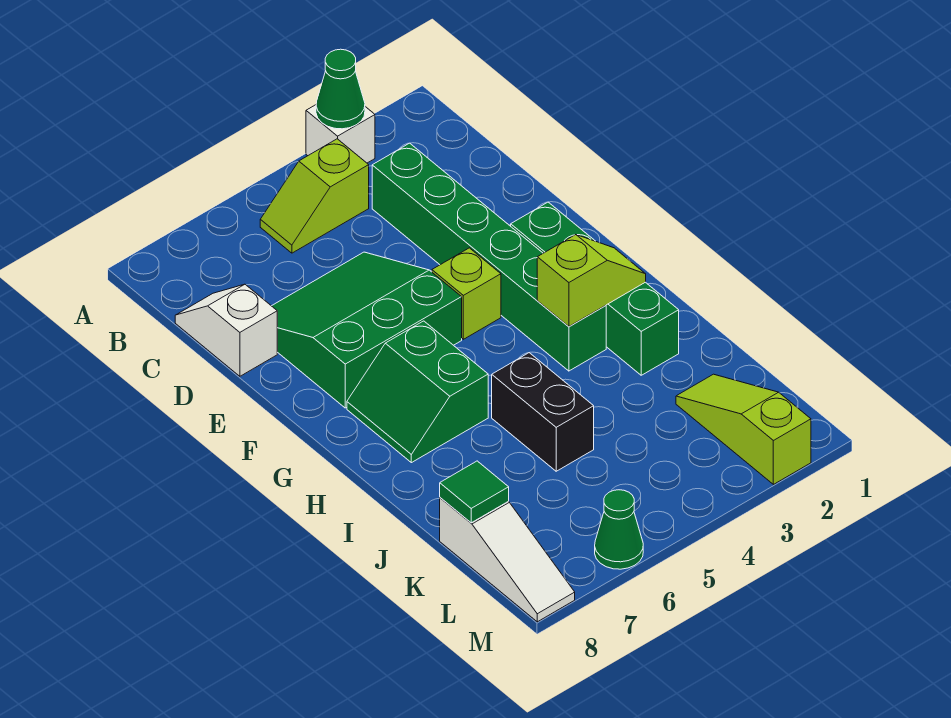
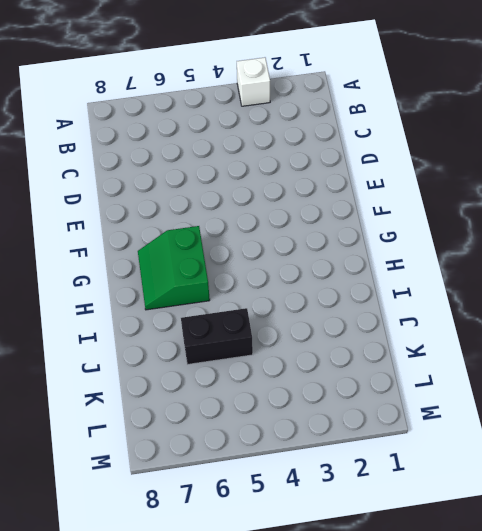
black brick J5:J6 level 1 -> black brick I5:J5 level 1
none -> lime slope B4:B5 level 1 top 4
none -> green brick C3:H3 level 1
none -> white slope C8:D8 level 1 top D

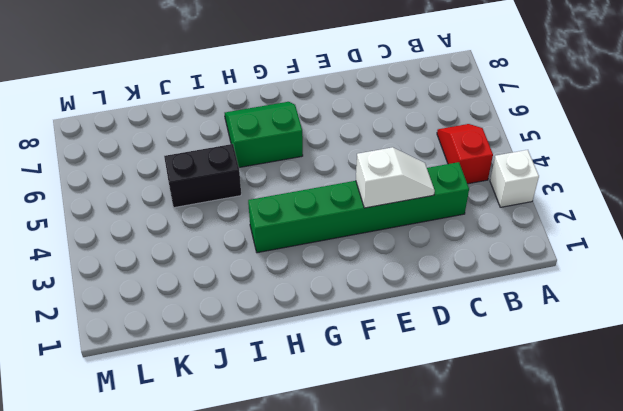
red slope B4:B5 level 1 top 4 -> lime slope B4:B5 level 1 top 4
white slope D3:E3 level 2 top E -> white slope C8:D8 level 1 top D
none -> green slope D5:F7 level 1 top F
none -> green brick F2:I2 level 1
none -> lime brick F4 level 1

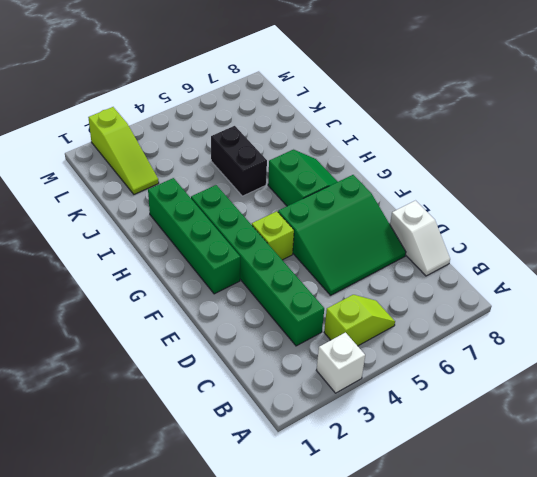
none -> white slope K8:M8 level 1 top K
none -> green cone M6 level 1
none -> green cone A3 level 2

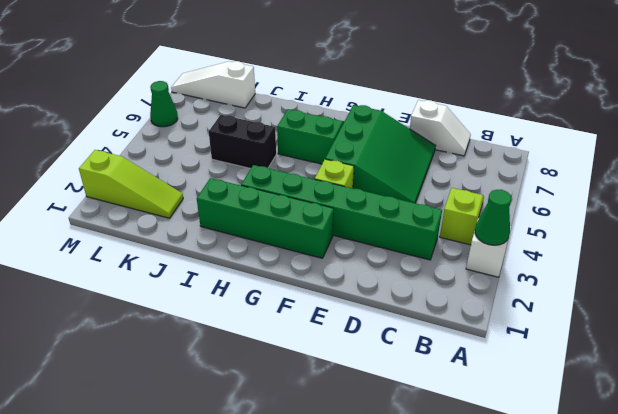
none -> lime slope H2:H3 level 2 top 3
none -> green tile K8 level 2

